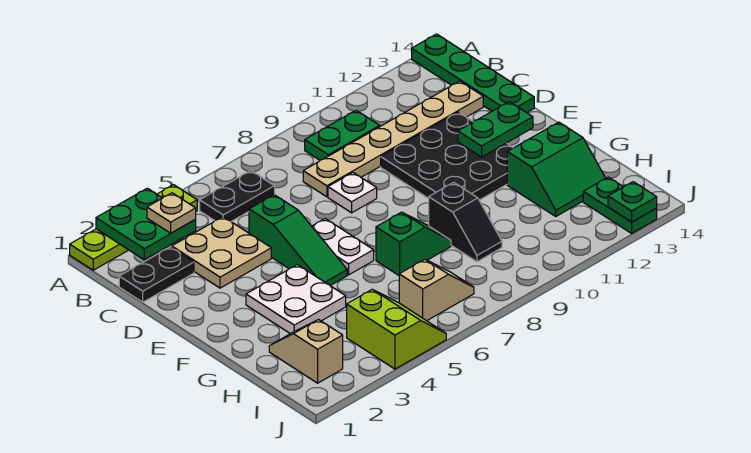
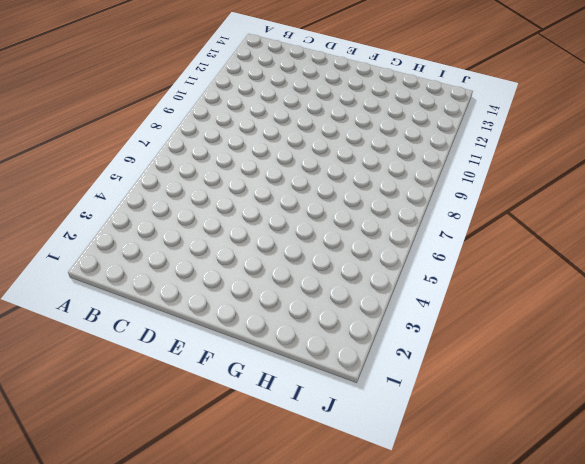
none -> lime plate A1:A4 level 1
none -> green plate A14:D14 level 1
none -> black plate B5:B6 level 1

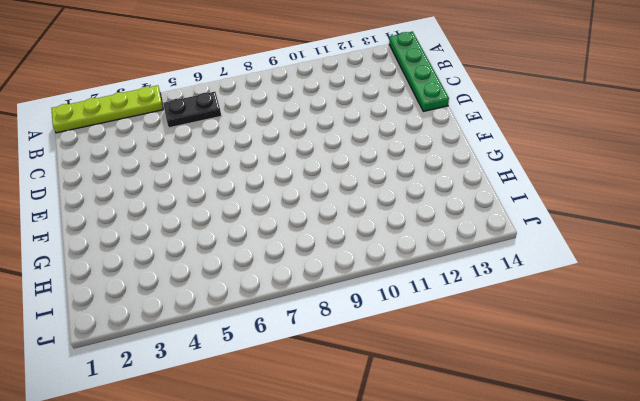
none -> green plate B9:B10 level 1
none -> black plate C1:C2 level 1
none -> tan plate C3:D4 level 1

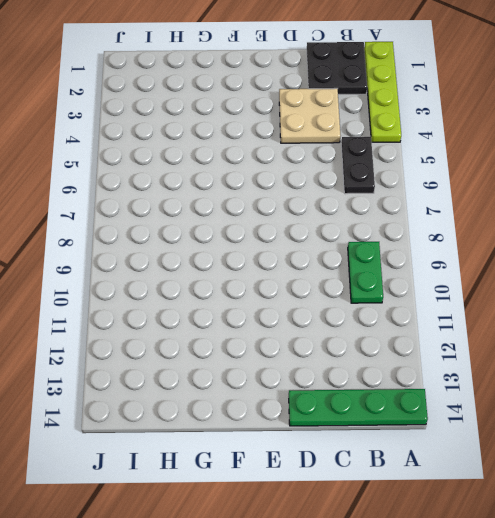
black plate B1:C2 level 1 -> black plate C1:C2 level 1
none -> tan plate C8:C13 level 1
none -> green slope D5:F5 level 1 top D
none -> white plate D8 level 1

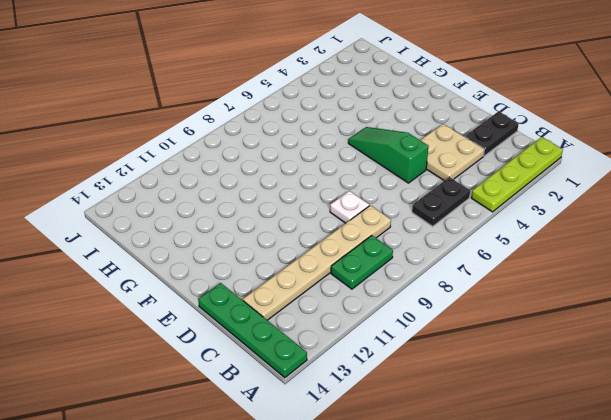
none -> black plate D10:F12 level 1
none -> white plate E6:F6 level 1
none -> white plate F3:G4 level 1

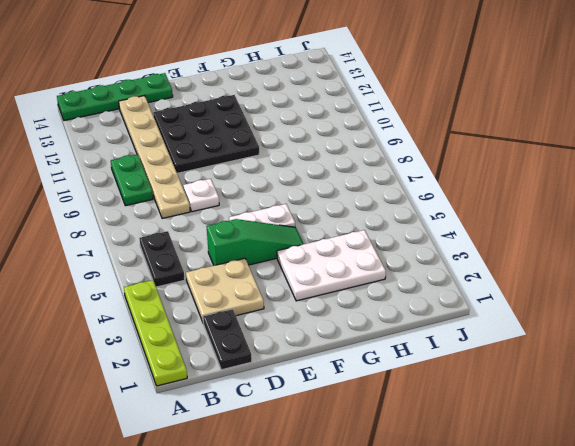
white plate F3:H4 level 1 -> white plate F3:G4 level 1
none -> green slope G7:G8 level 1 top 7
none -> black slope G9:H9 level 1 top G
none -> green slope G12:H13 level 1 top G

